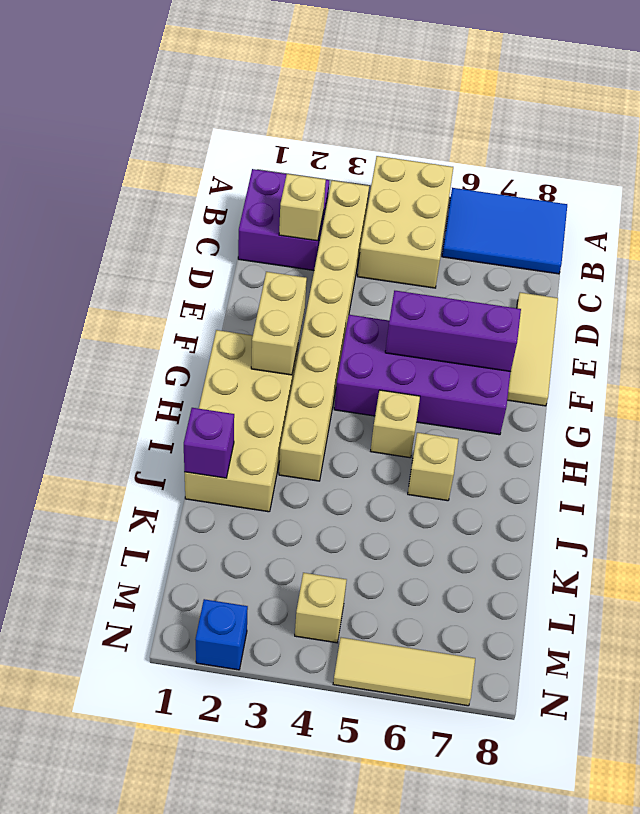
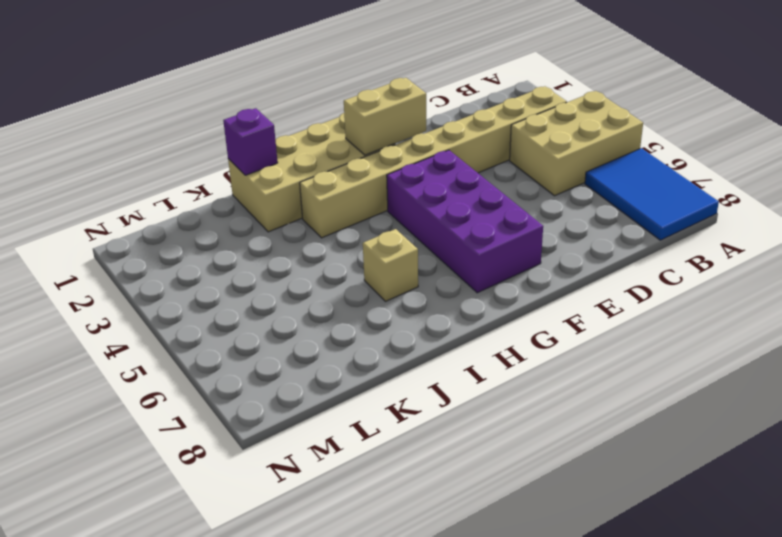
none -> purple brick B1:C2 level 1
none -> tan tile D8:F8 level 1
none -> tan brick H5 level 1

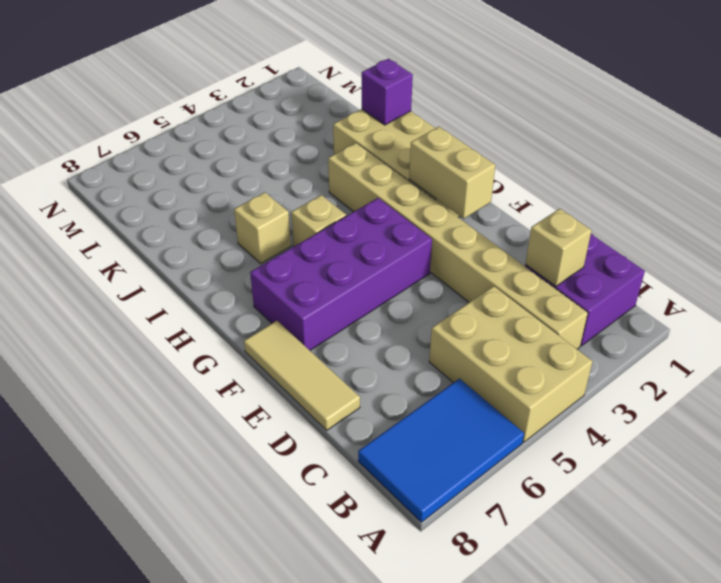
none -> tan brick M4 level 1
none -> blue brick N2 level 1
none -> tan tile N5:N7 level 1

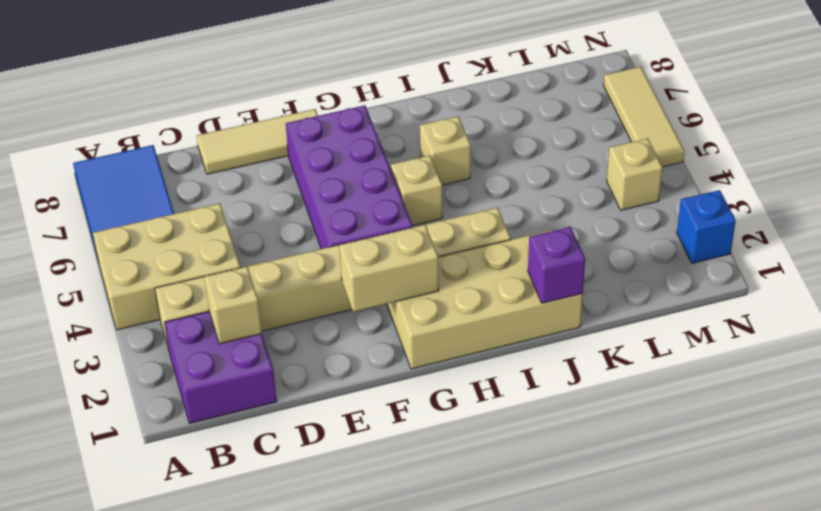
none -> purple brick F5:F7 level 2

